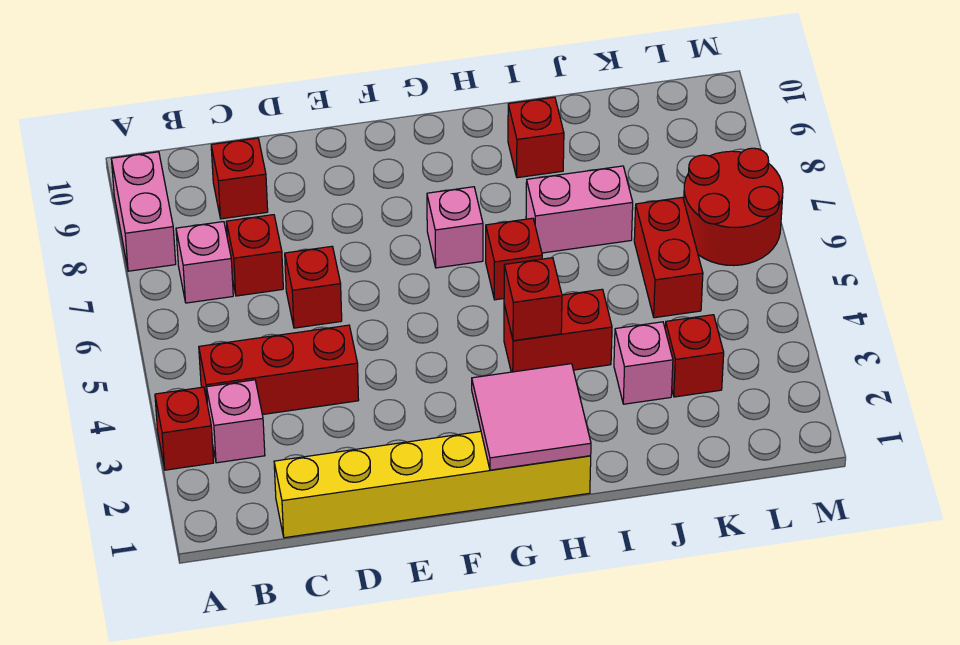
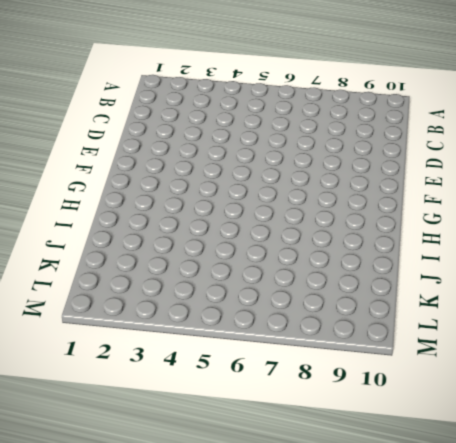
none -> red brick A3 level 1
none -> pink brick A8:A9 level 1
none -> pink brick B3 level 1

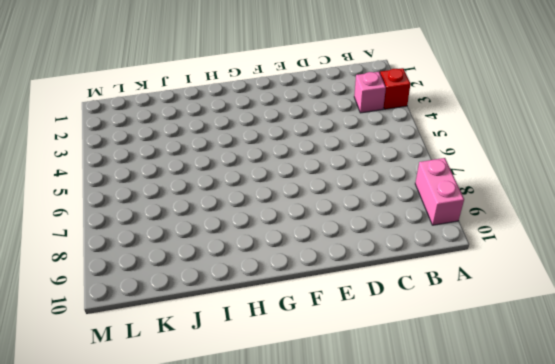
none -> red brick B4:D4 level 1
none -> pink brick B7 level 1
none -> yellow brick C1:H1 level 1

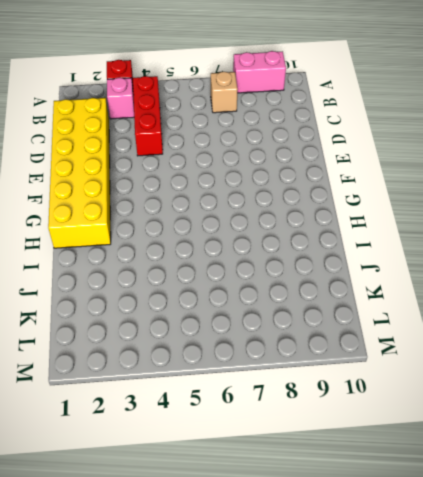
tan brick B7 level 1 -> pink brick B7 level 1
yellow brick C1:H2 level 1 -> yellow brick C1:H1 level 1
none -> red brick C7 level 1
none -> red brick C9 level 1
none -> red brick D6 level 1

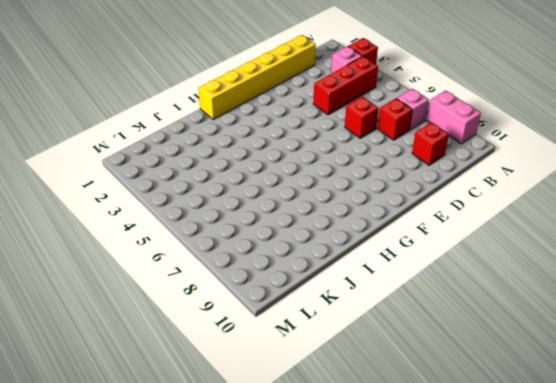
none -> pink brick G7 level 1
none -> red brick H4:I4 level 1
none -> red brick H6 level 1

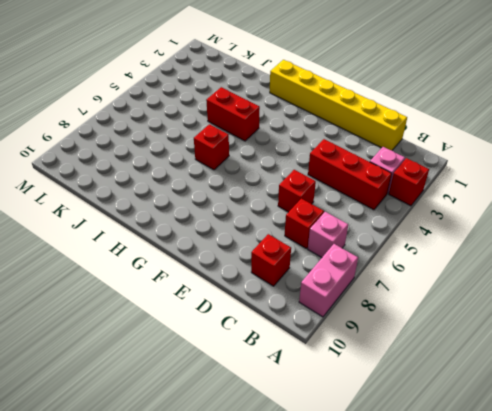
none -> pink brick G7 level 1
none -> pink brick I7:J7 level 1
none -> red brick I9 level 1

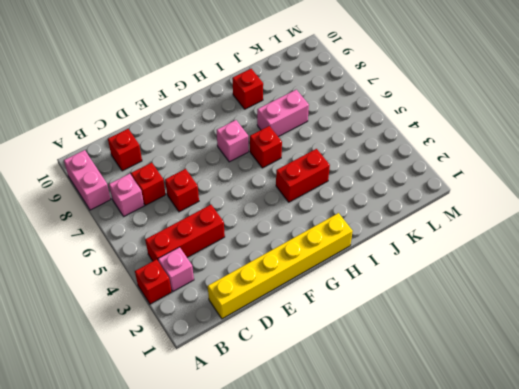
none -> pink brick J3 level 1
none -> red brick K3 level 1
none -> red brick K5:K6 level 1

